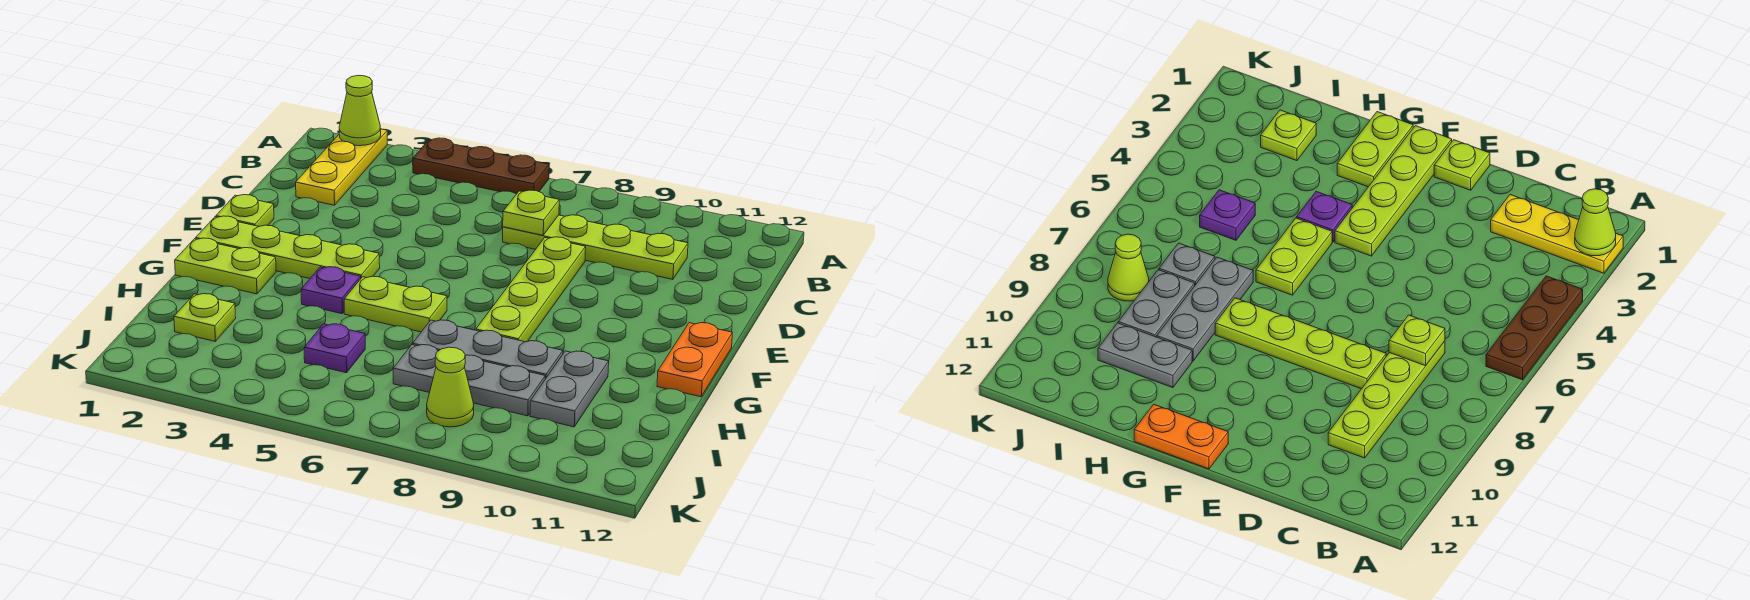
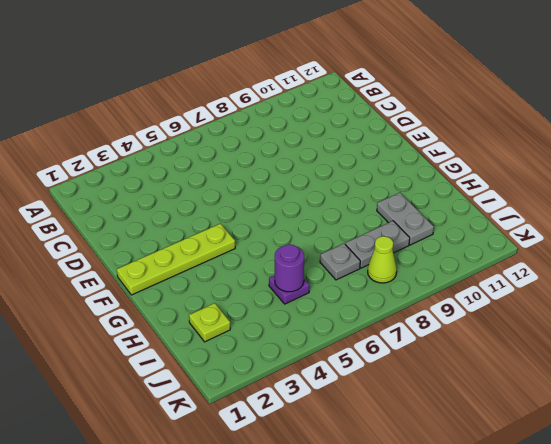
purple round brick I5 level 2 -> none
none -> yellow plate A2:C2 level 1
none -> brown plate A4:A6 level 1
none -> lime plate C7:C10 level 1

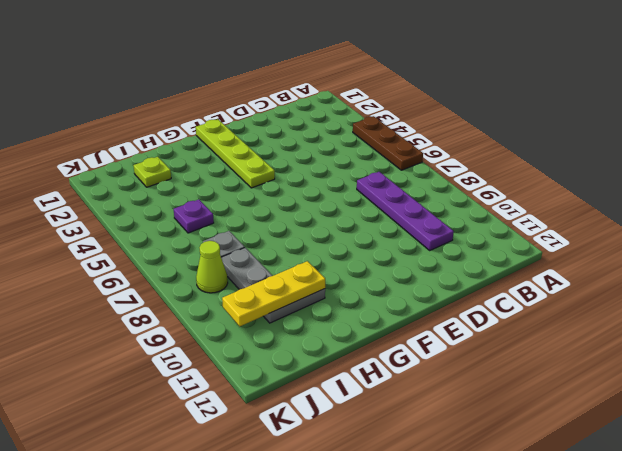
purple plate C7:C10 level 1 -> lime plate C7:C10 level 1
yellow plate H10:J10 level 2 -> yellow plate A2:C2 level 1
none -> lime plate D8:G8 level 1
none -> lime plate E1 level 1
none -> orange plate F12:G12 level 1

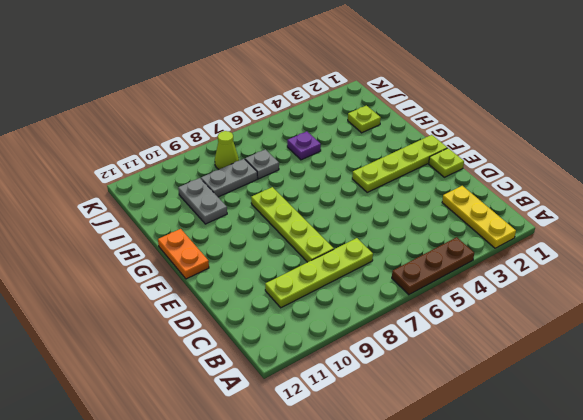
none -> lime plate G1:G2 level 1
none -> purple plate G4 level 1
none -> lime plate G5:G6 level 1

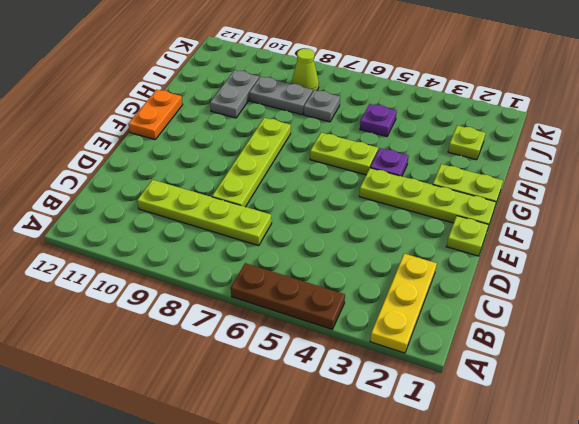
none -> grey plate H7:H9 level 1
none -> lime cone A2 level 2
none -> lime plate C7 level 2

